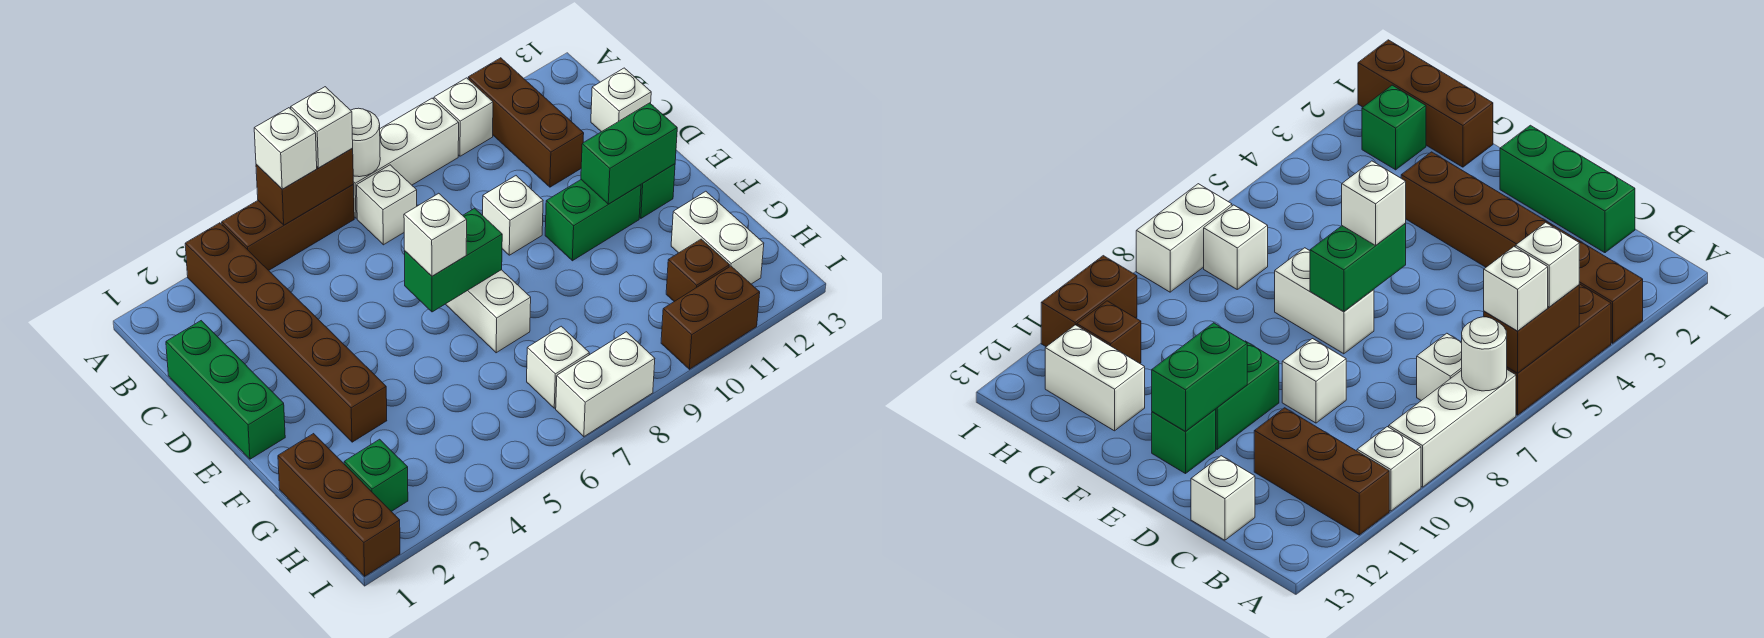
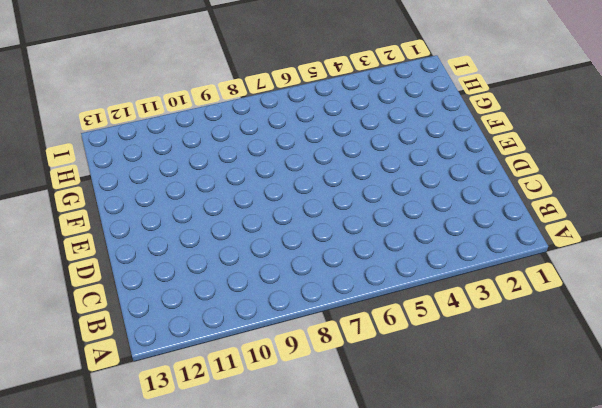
none -> brown brick A3:F3 level 1
none -> brown brick A4:A6 level 1
none -> white brick A7:A9 level 1

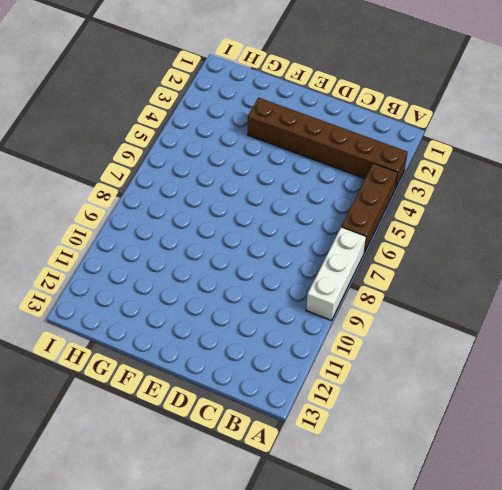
none -> white brick A10 level 1
none -> brown brick A11:C11 level 1
none -> white brick B7 level 1

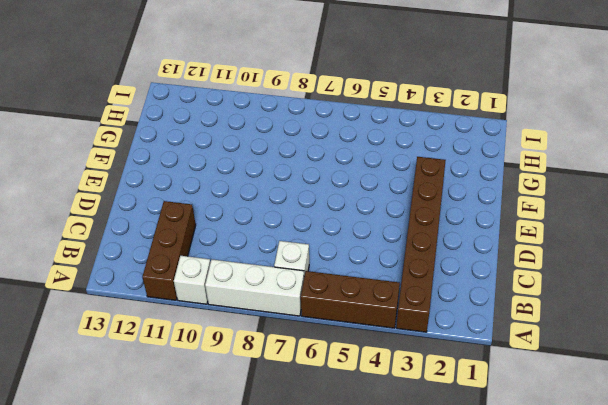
none -> green brick C1:E1 level 1
none -> white brick C13 level 1
none -> white brick D9 level 1

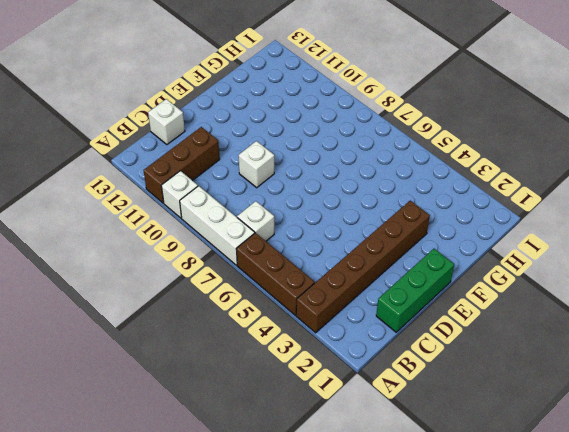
none -> white brick E7:F7 level 1
none -> green brick E10:E11 level 1
none -> green brick E12 level 1

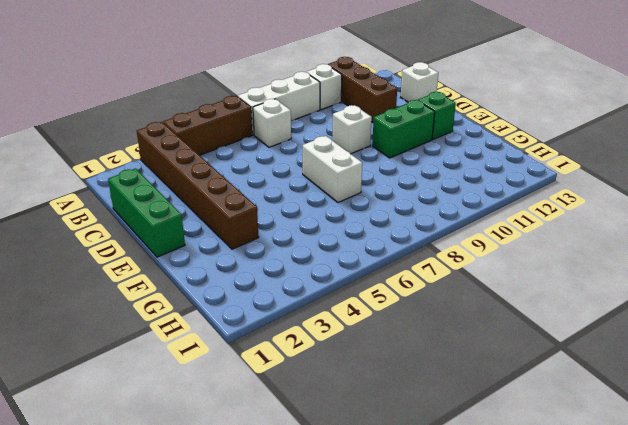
none -> brown brick G1:I1 level 1
none -> white brick G12:H12 level 1
none -> green brick H2 level 1

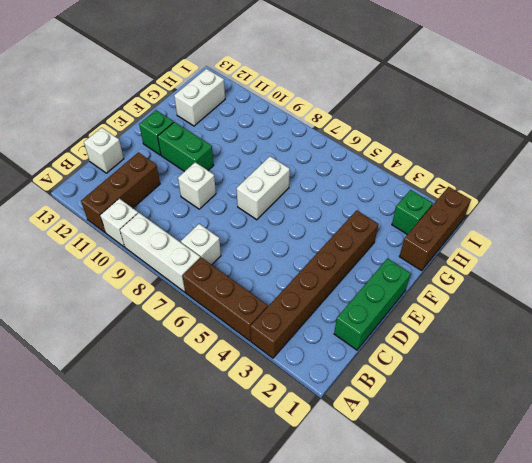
none -> white brick H7 level 1
none -> brown brick H11 level 1
none -> white brick I7:I8 level 1

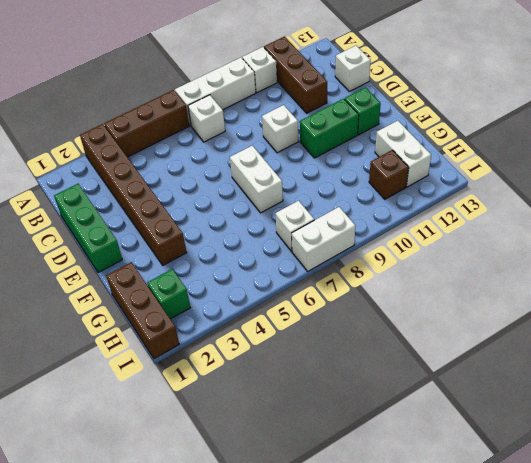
none -> brown brick I10:I11 level 1
none -> brown brick A5:A6 level 2
none -> white round brick A7 level 2

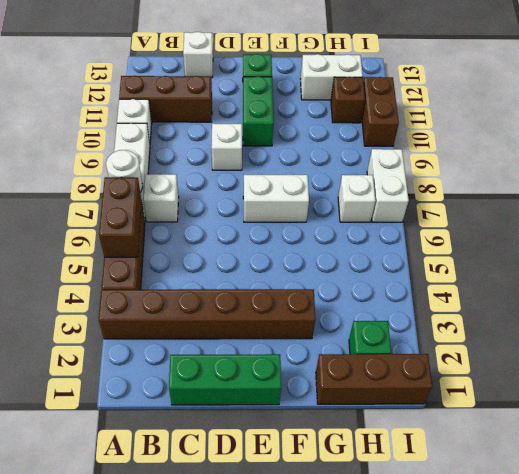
none -> green brick E6:E7 level 2
none -> green brick E11:E12 level 2
none -> white brick A5 level 3

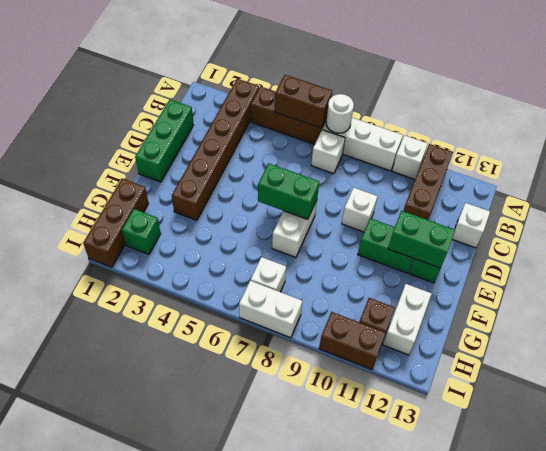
none -> white brick A5 level 3
none -> white brick A6 level 3
none -> white brick E6 level 3

